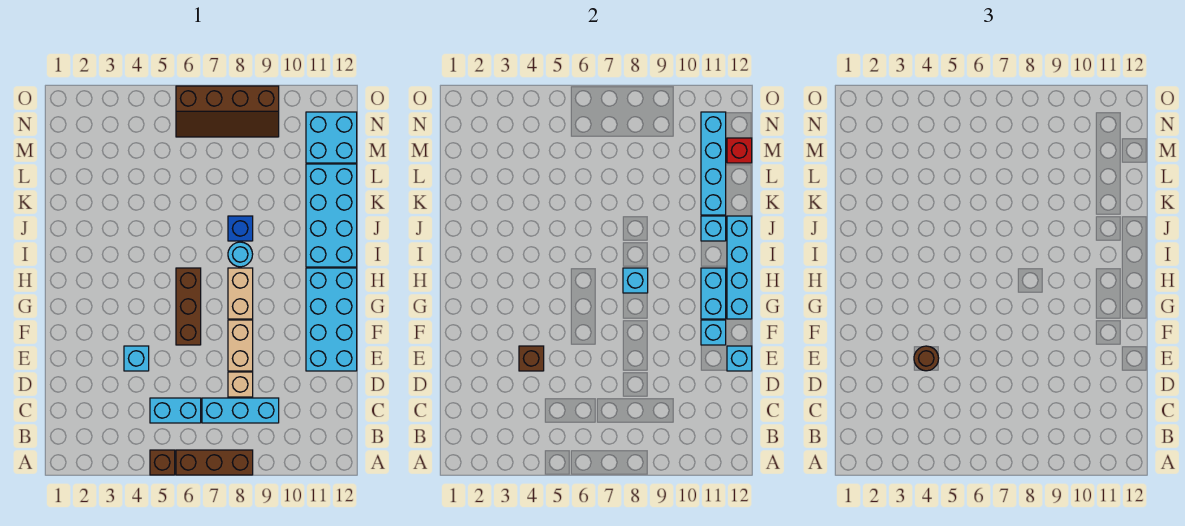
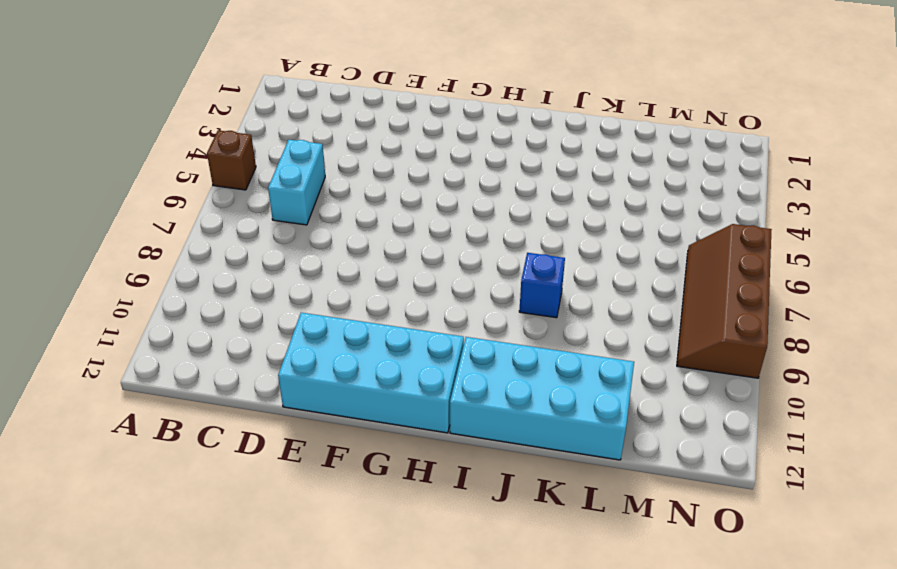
none -> brown brick A6:A8 level 1
none -> cyan brick C7:C9 level 1
none -> tan brick D8 level 1

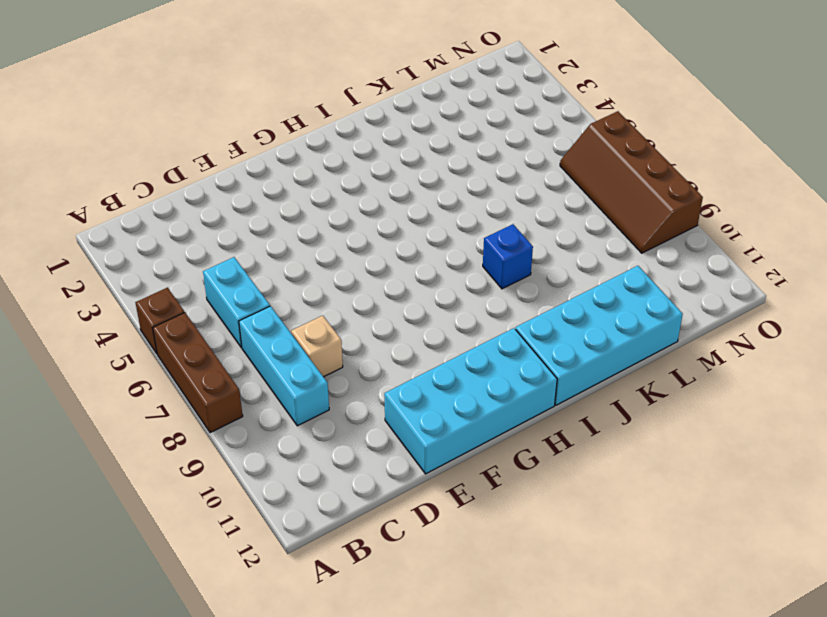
none -> cyan brick E4 level 1
none -> tan brick E8:F8 level 1
none -> brown brick F6:H6 level 1

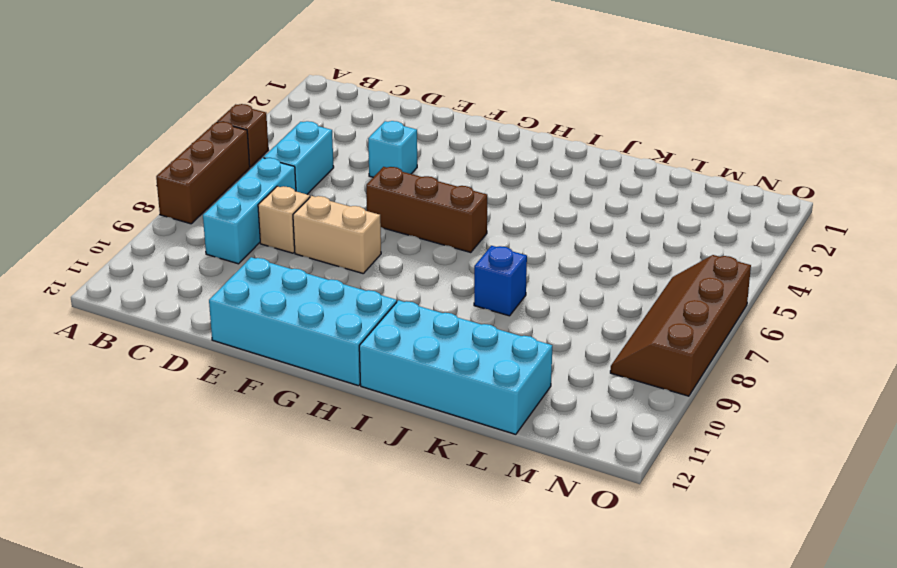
none -> tan brick G8:H8 level 1
none -> cyan round brick I8 level 1
none -> cyan brick M11:N12 level 1

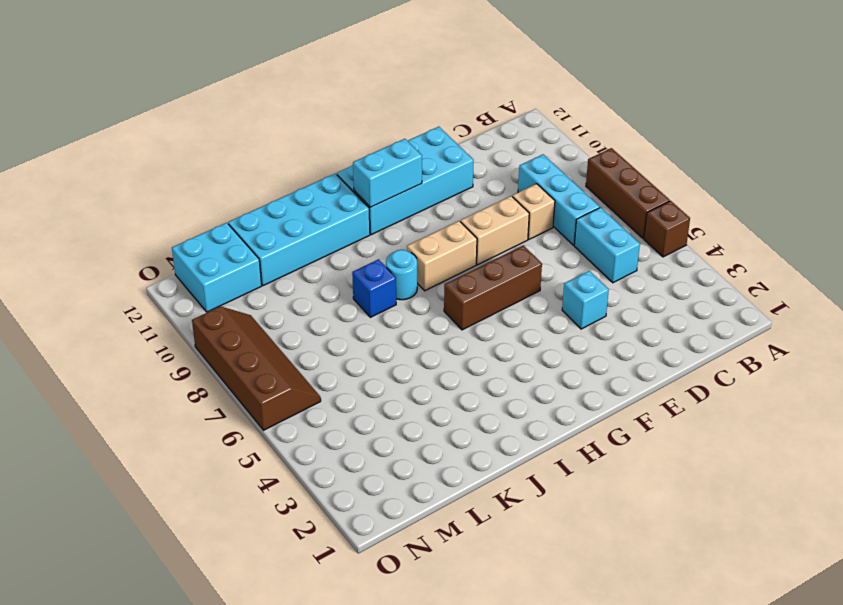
none -> brown brick E4 level 2
none -> cyan brick E12 level 2
none -> cyan brick F11 level 2

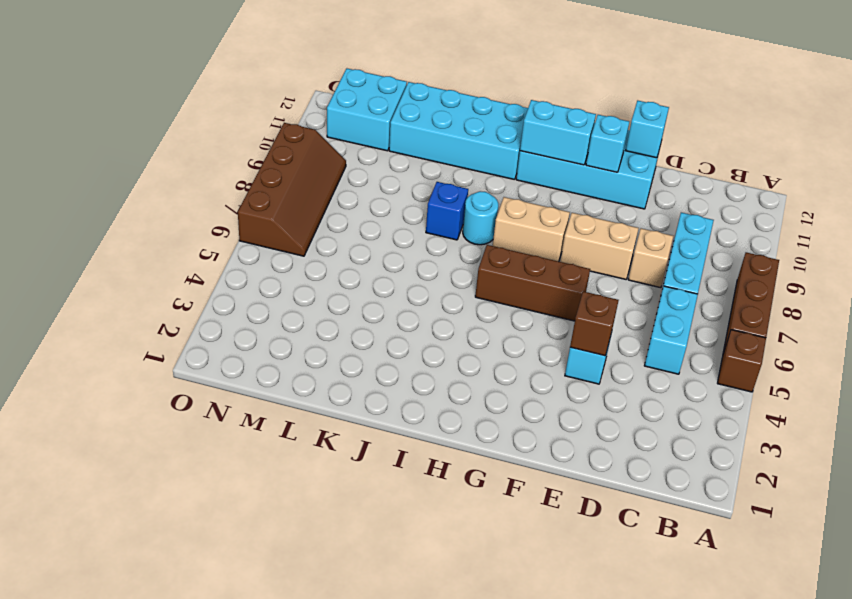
none -> cyan brick G12:J12 level 2
none -> cyan brick H8 level 2
none -> cyan brick J11 level 2

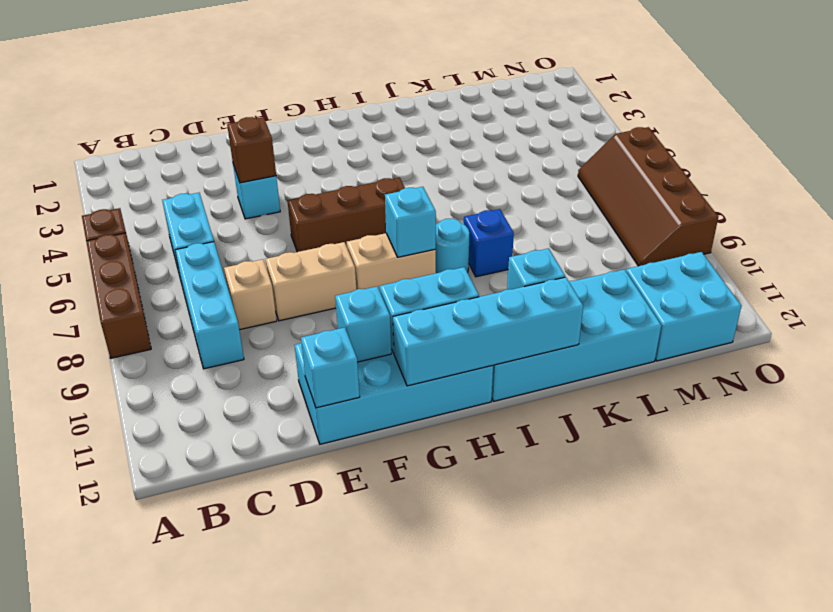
none -> cyan brick K11:N11 level 2
none -> red brick M12 level 2
none -> brown round brick E4 level 3

